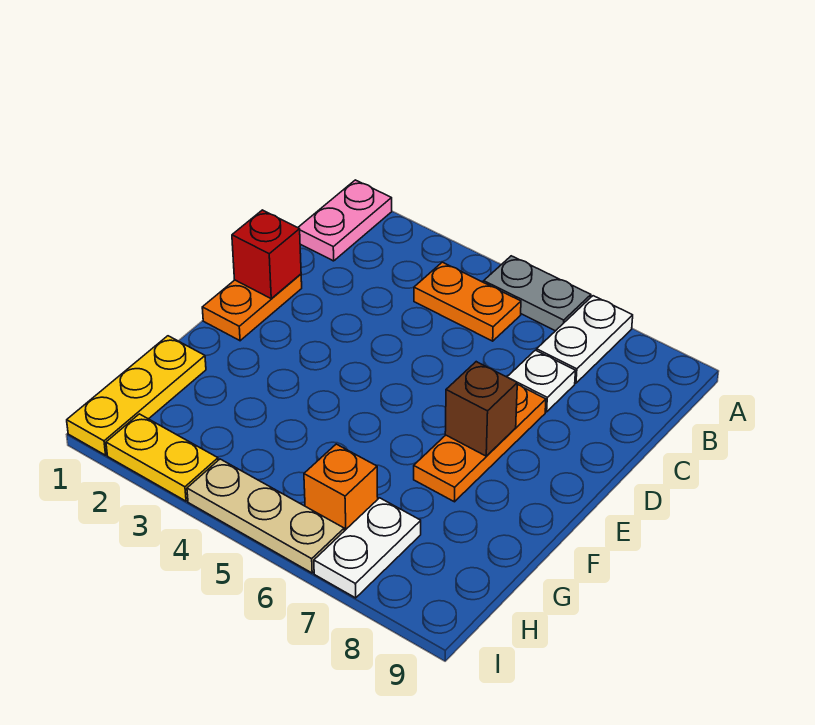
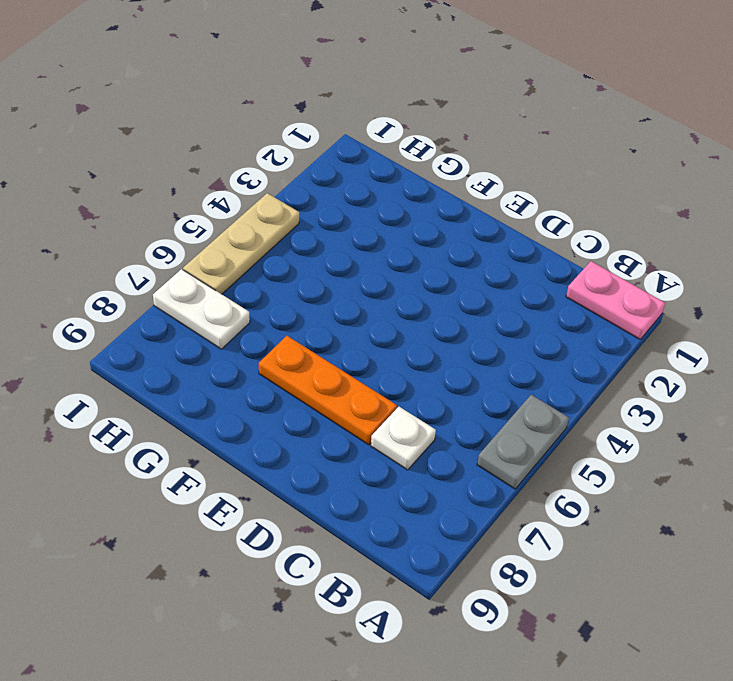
none -> white plate A7:B7 level 1
none -> orange plate B4:B5 level 1
none -> orange plate D1:E1 level 1

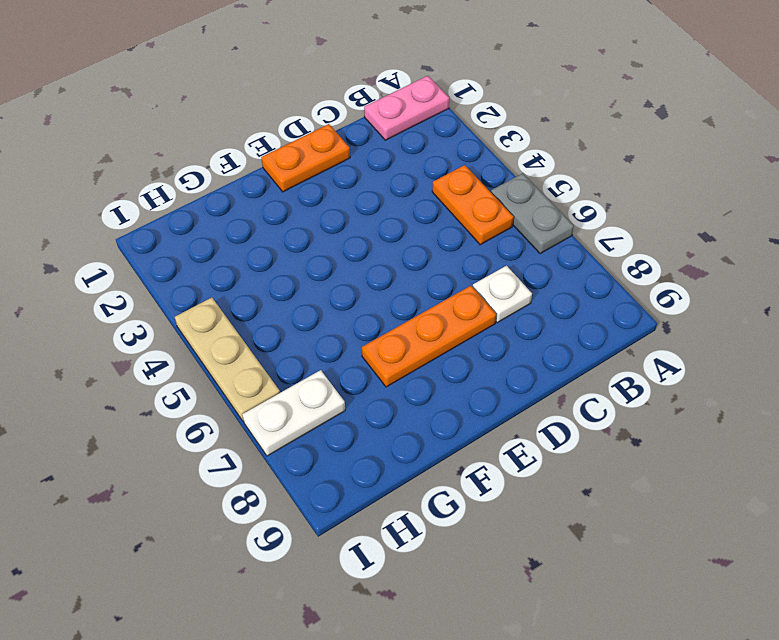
none -> white plate A7:B7 level 1
none -> yellow plate G1:I1 level 1
none -> orange brick H6 level 1

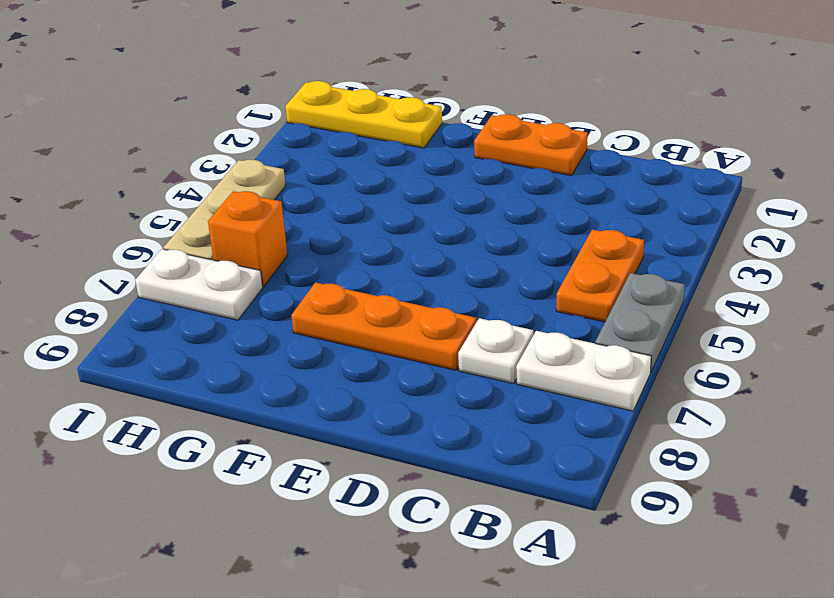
none -> pink plate A1:B1 level 1
none -> yellow plate I2:I3 level 1
none -> red brick D1 level 2

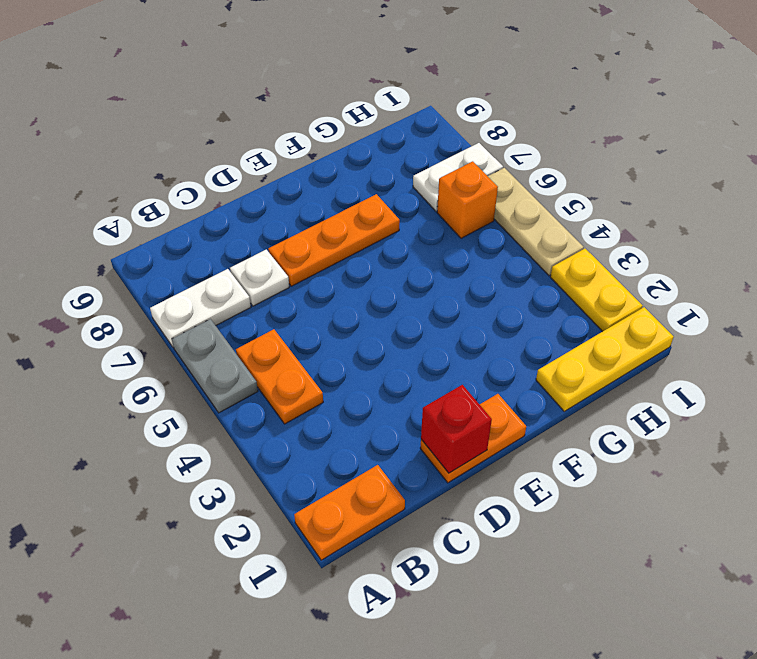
orange plate A1:B1 level 1 -> pink plate A1:B1 level 1
none -> brown brick E7 level 2

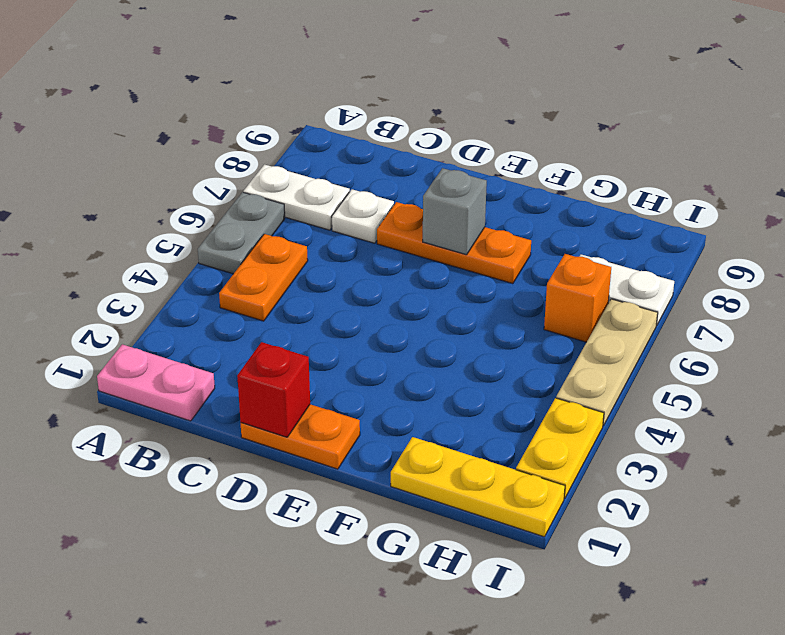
grey brick E7 level 2 -> brown brick E7 level 2

